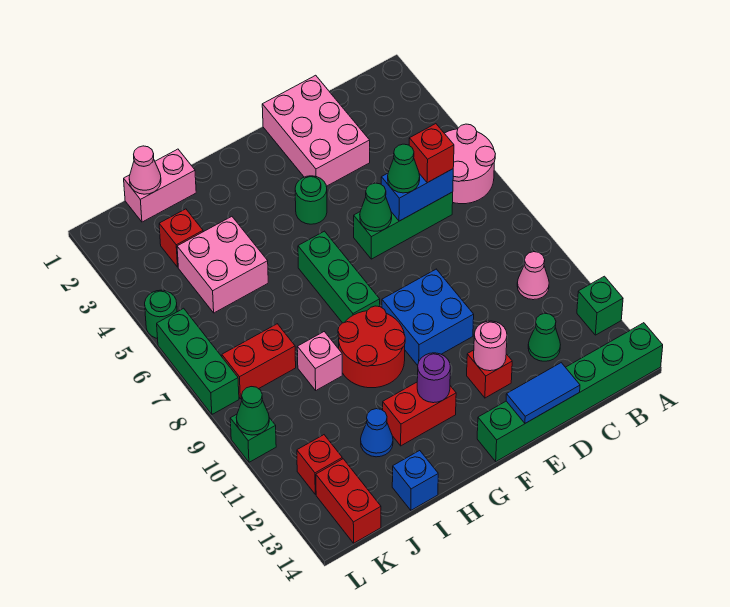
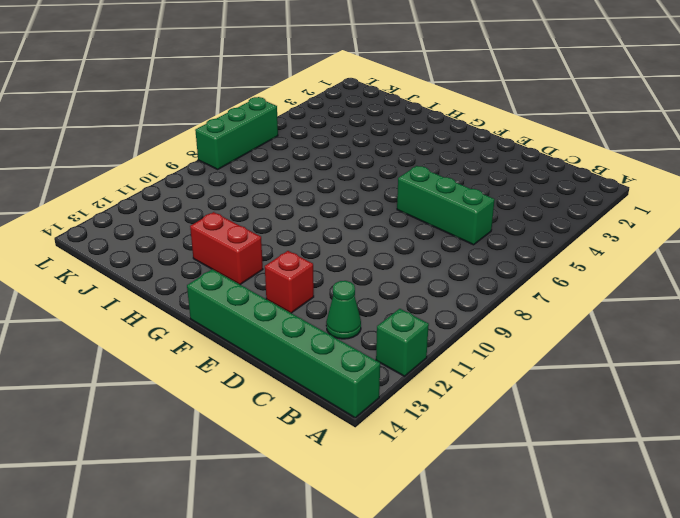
none -> pink round brick A5:B6 level 1
none -> pink cone B10 level 1
none -> pink brick D1:E3 level 1
none -> blue brick E9:F10 level 1

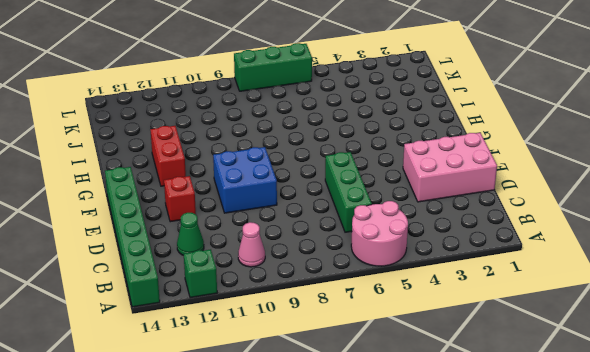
none -> green round brick F4 level 1
none -> green brick G6:G8 level 1
none -> red round brick G9:H10 level 1
none -> pink brick I1:J1 level 1

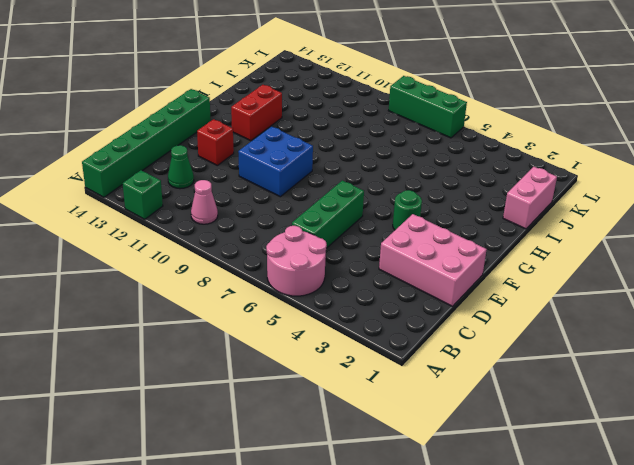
none -> green brick G6:G8 level 1
none -> red round brick G9:H10 level 1
none -> pink brick I4:J5 level 1
none -> pink brick I9 level 1

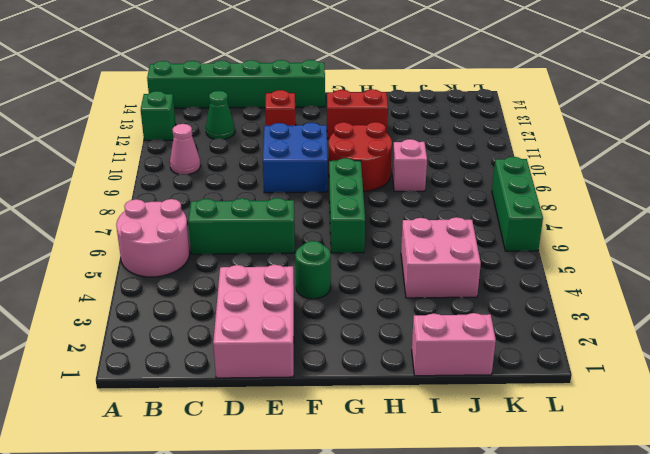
none -> blue cone I12 level 1
none -> blue brick I14 level 1
none -> red brick J3 level 1
none -> red brick J8:K8 level 1

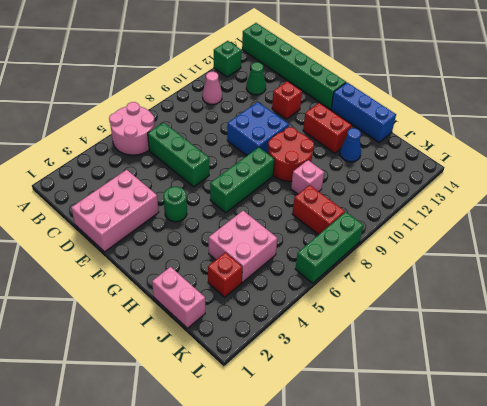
blue brick G14:I14 level 1 -> blue brick I14 level 1
none -> red brick K12 level 1
none -> red brick K13:K14 level 1
none -> green round brick L5 level 1
none -> green brick L10 level 1

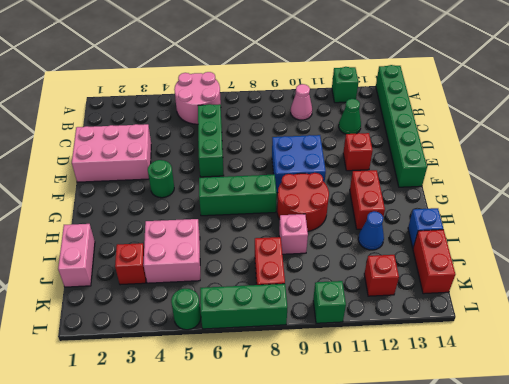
red brick J14:K14 level 1 -> red brick K13:K14 level 1
none -> blue brick C6:D6 level 2
none -> blue tile D14:E14 level 2
none -> green cone E6 level 2
none -> pink round brick E12 level 2

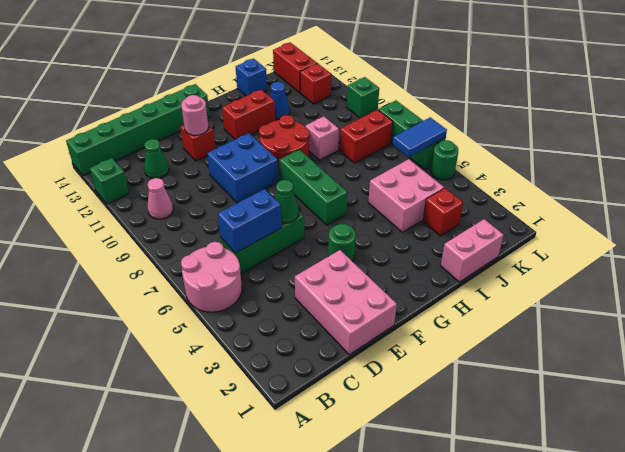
blue tile K6:L6 level 2 -> blue tile D14:E14 level 2
none -> purple round brick G12 level 2
none -> pink cone J1 level 2
none -> green cone L10 level 2
none -> red brick C6 level 3

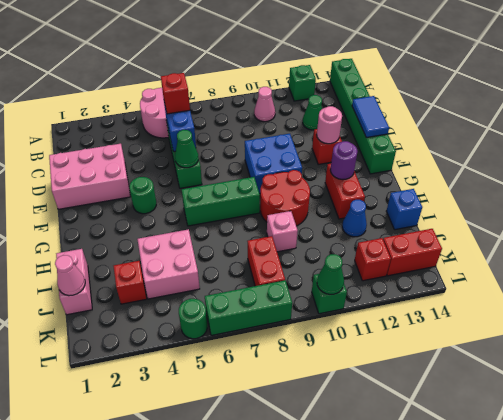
none -> green cone D6 level 3

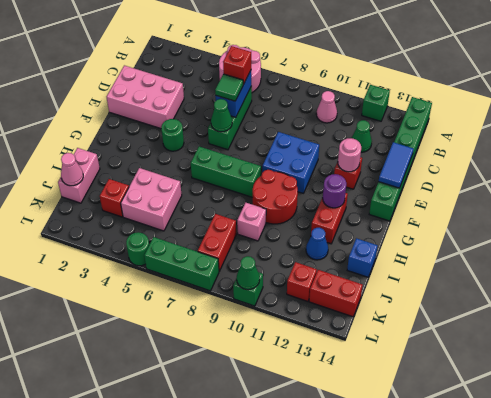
green tile D6 level 3 -> green cone D6 level 3

